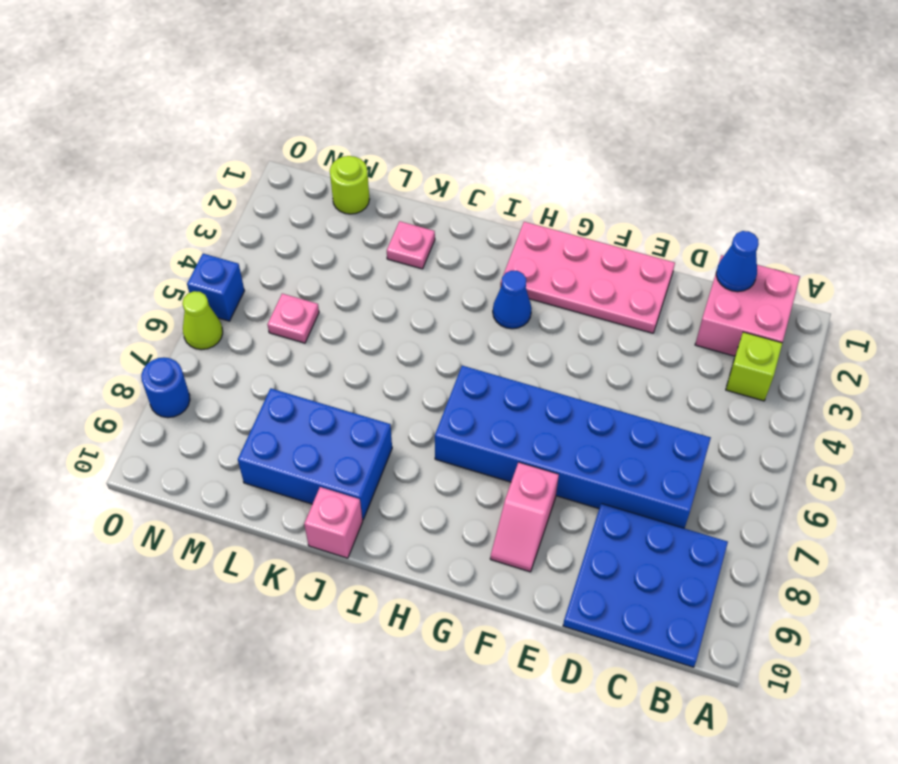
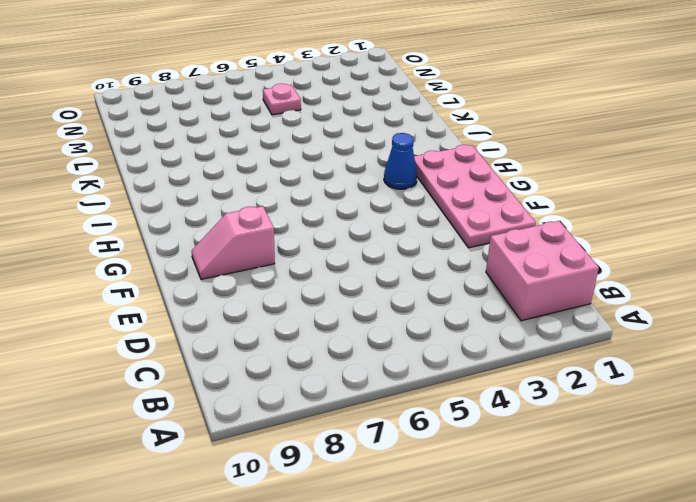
none -> lime brick B3 level 1
none -> blue plate B8:D10 level 1
none -> blue brick C6:H7 level 1

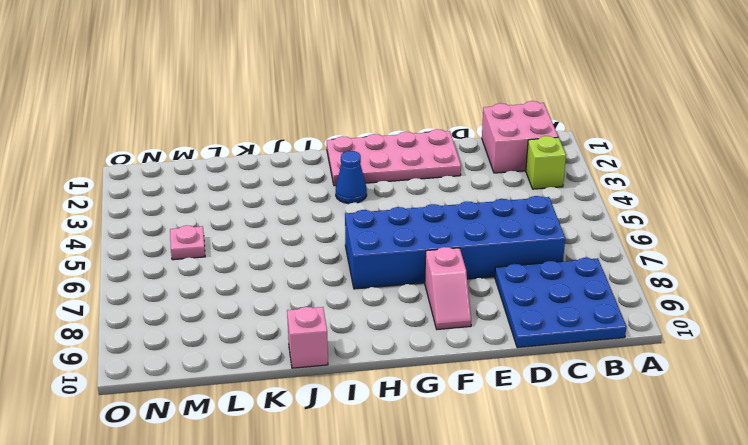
none -> blue brick J8:L9 level 1
none -> pink plate K2 level 1
none -> lime round brick M1 level 1

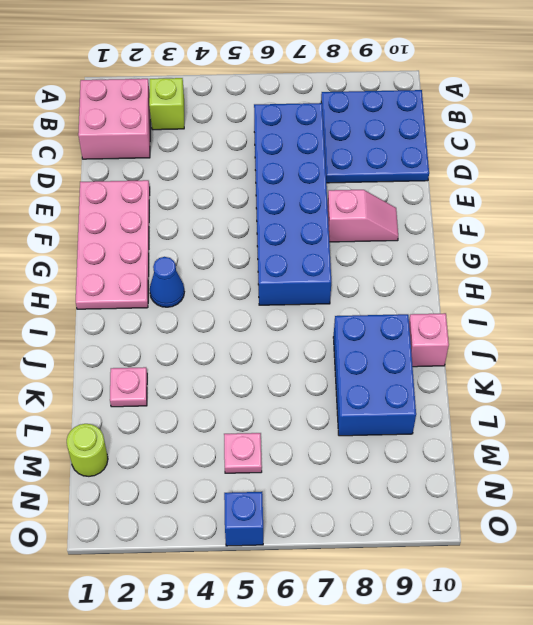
none -> lime cone O6 level 1
none -> blue round brick O8 level 1
none -> blue cone C1 level 2

